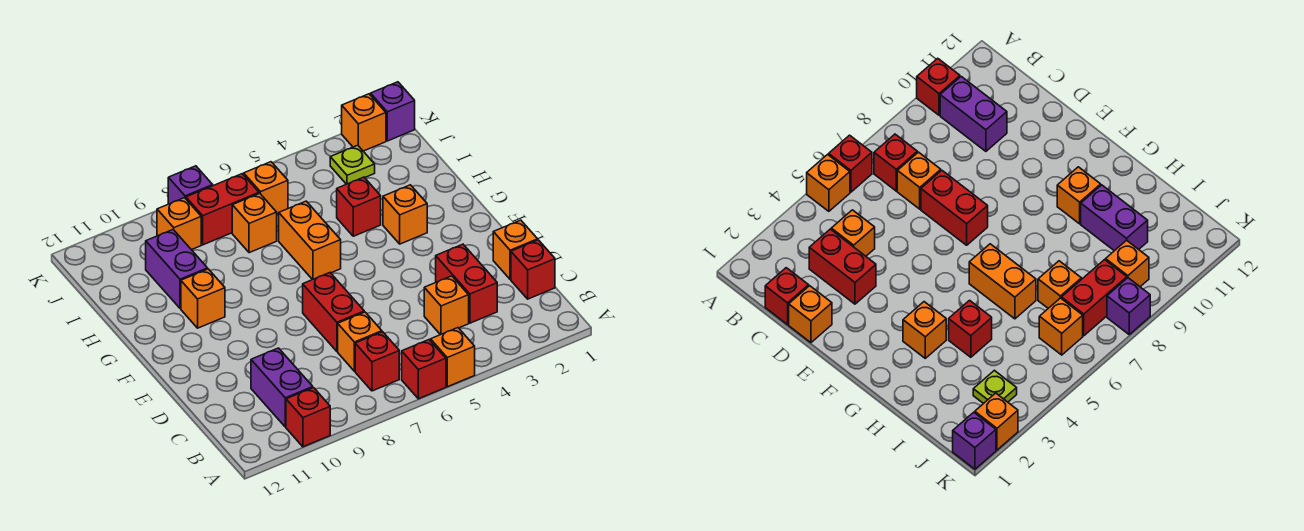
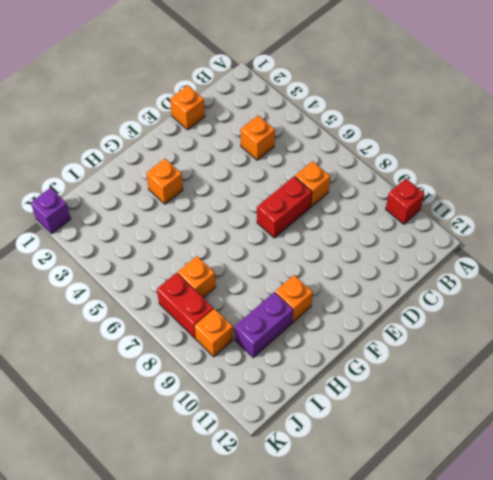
none -> orange brick A5 level 1
none -> red brick A6 level 1
none -> red brick B7 level 1

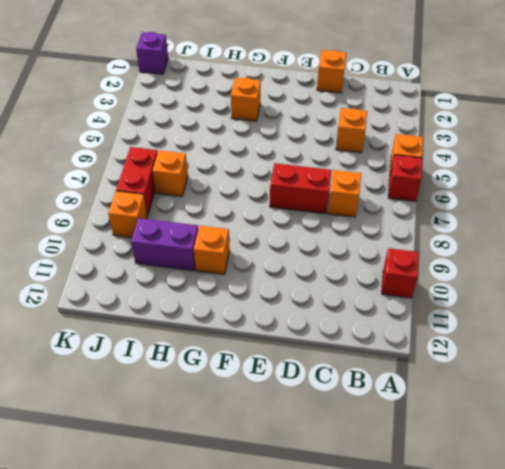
none -> red brick B7 level 1
none -> purple brick B10:C10 level 1
none -> red brick C1 level 1

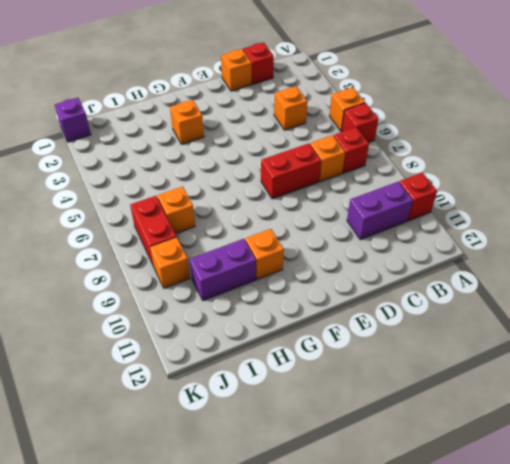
none -> red brick C3:D3 level 1
none -> orange brick G6:H6 level 1
none -> red brick H4 level 1

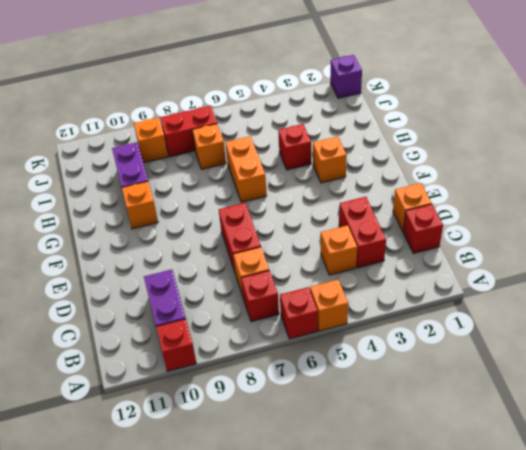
none -> lime plate J3 level 1
none -> orange brick J6 level 1
none -> orange brick K2 level 1

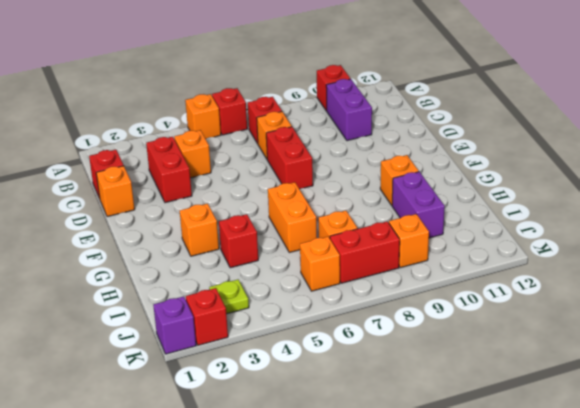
red brick K2 level 1 -> orange brick K2 level 1
none -> purple brick K8 level 1

